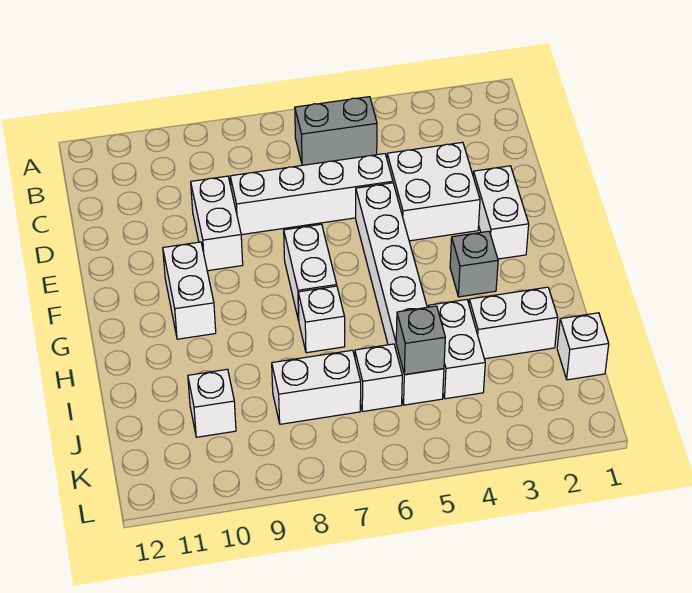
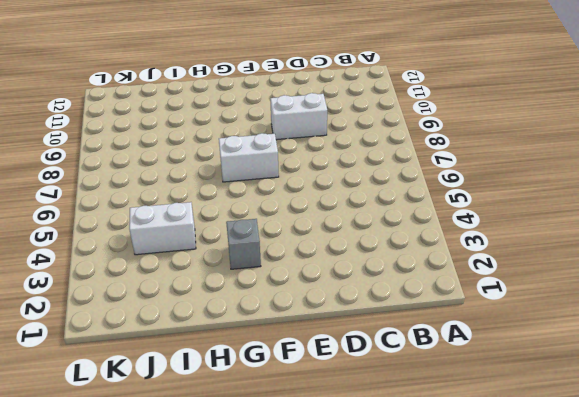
none -> grey brick B5:B6 level 1
none -> white brick D3:E4 level 1
none -> white brick D5:D8 level 1

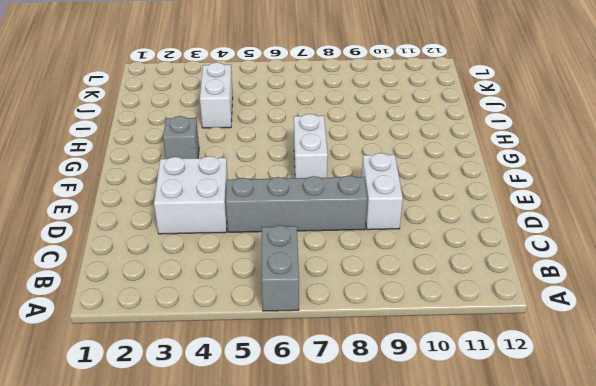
grey brick A6:B6 level 1 -> grey brick B5:B6 level 1
grey brick D5:D8 level 1 -> white brick D5:D8 level 1
none -> white brick E2:F2 level 1
none -> white brick E5:J5 level 1
none -> white brick F10:G10 level 1

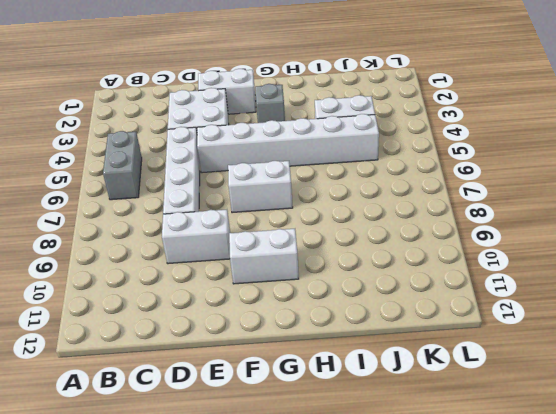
none -> white brick H7 level 1
none -> white brick I2:I3 level 1
none -> white brick J1 level 1

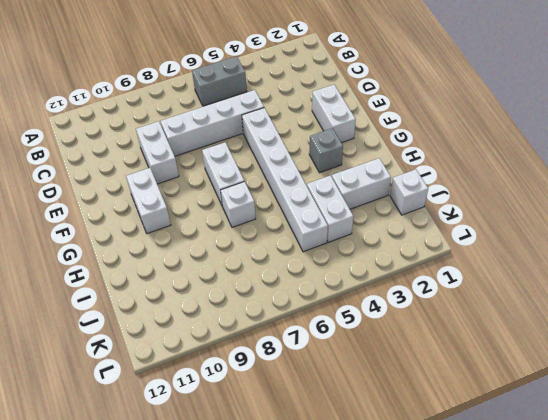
none -> white brick D3:E4 level 1
none -> white brick J6 level 1
none -> white brick J7:J8 level 1

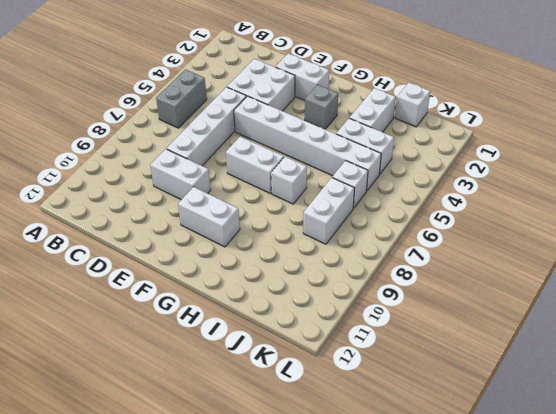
none -> white brick J10 level 1
none -> grey brick J5 level 2

